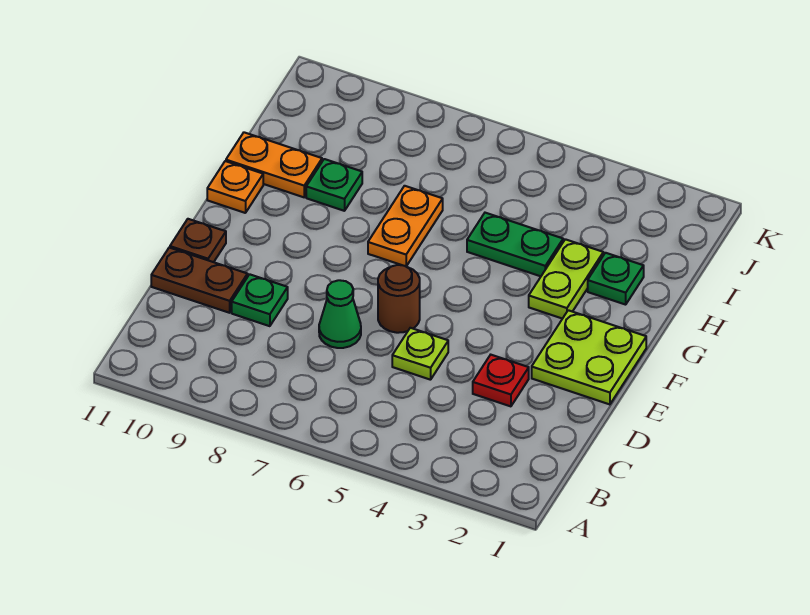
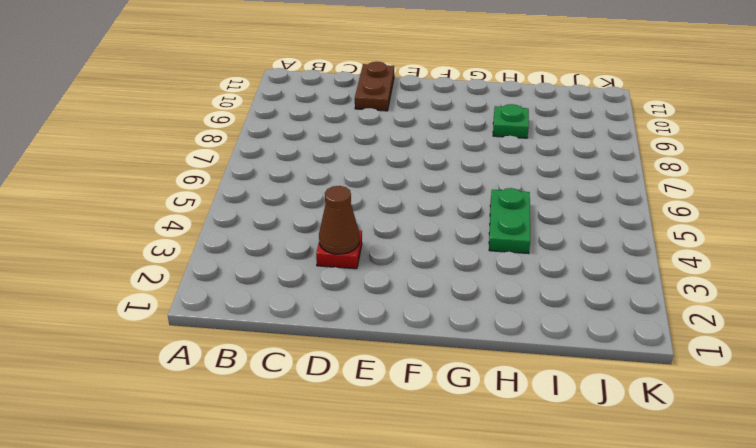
brown cone D3 level 2 -> none
none -> lime plate D5 level 1
none -> green cone D7 level 1
none -> green plate D9 level 1

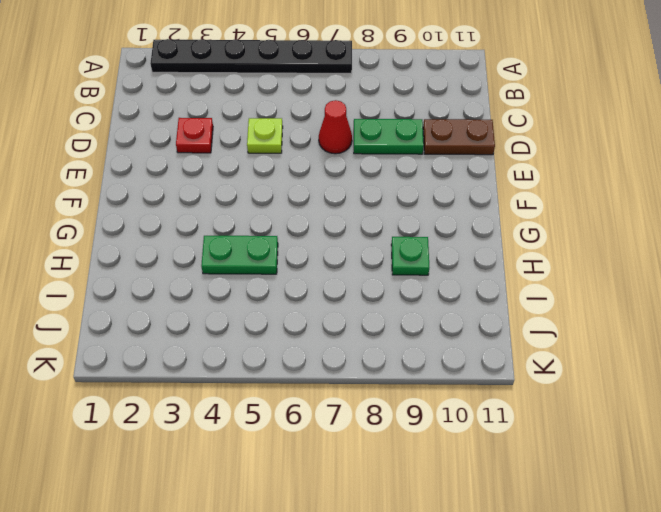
black plate A2:A7 level 1 -> none
red cone D7 level 1 -> green cone D7 level 1
green plate D8:D9 level 1 -> green plate D9 level 1
none -> lime plate E1:F2 level 1
none -> brown round brick E6 level 1
none -> brown plate E11 level 1

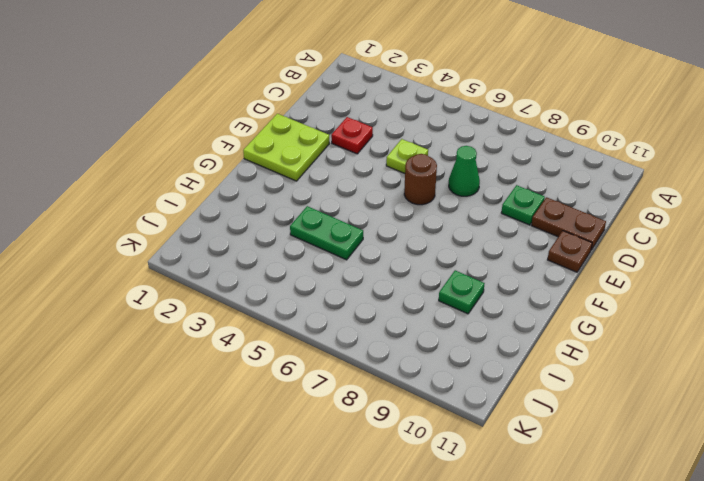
none -> lime plate G3:H3 level 1
none -> orange plate G7:H7 level 1
none -> orange plate G11 level 1

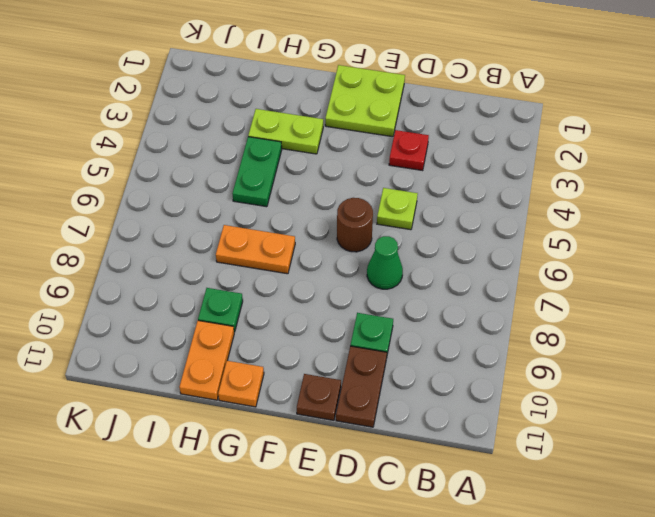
none -> green plate H2 level 1

